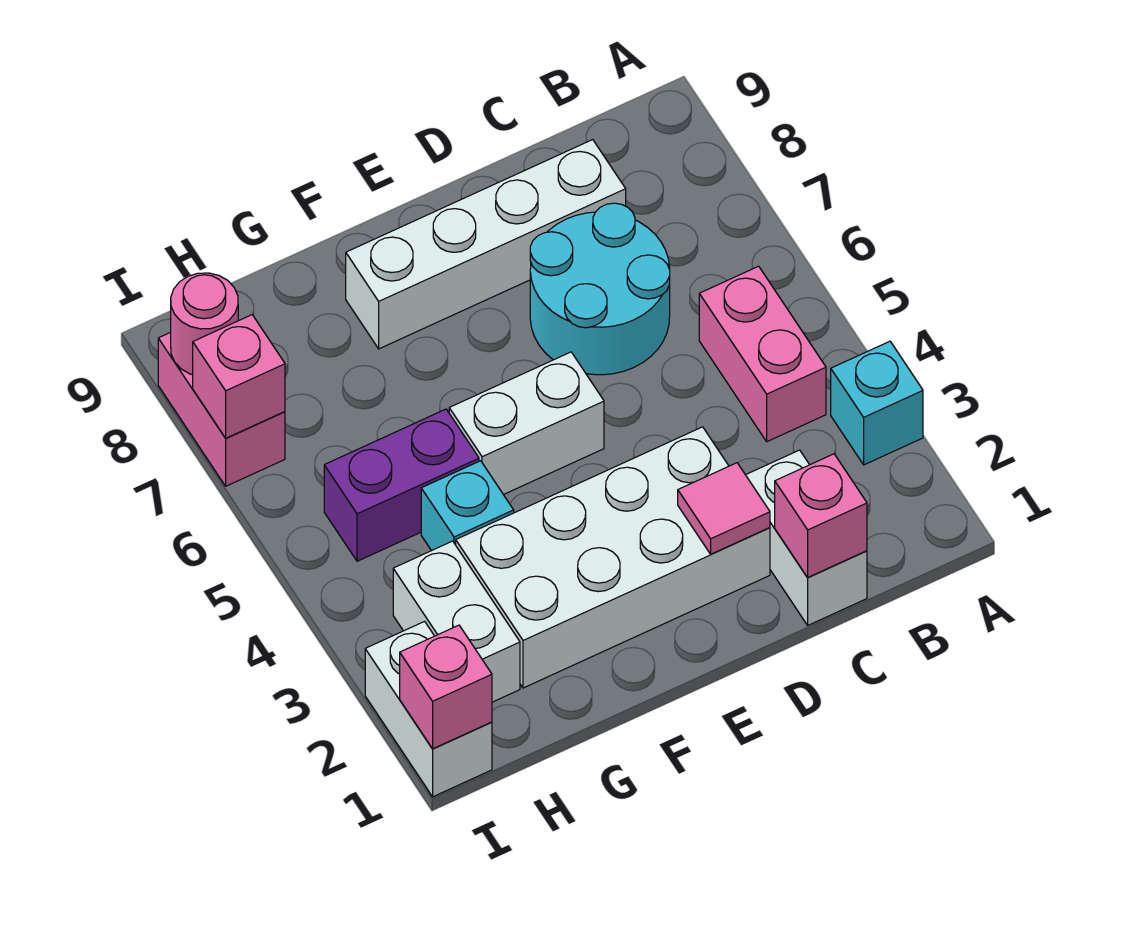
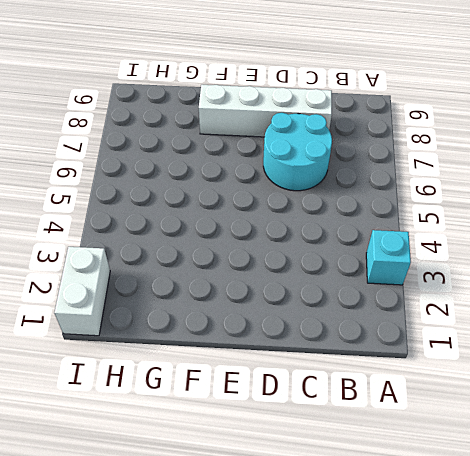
none -> pink brick B4:B5 level 1
none -> white brick C1:C2 level 1
none -> white brick D2:G3 level 1

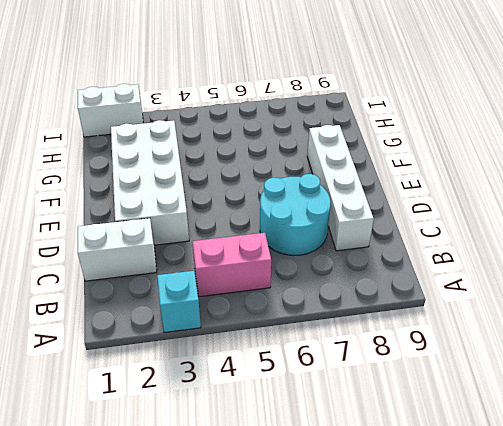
none -> white brick E5:F5 level 1
none -> cyan brick G4 level 1
none -> purple brick G5:H5 level 1

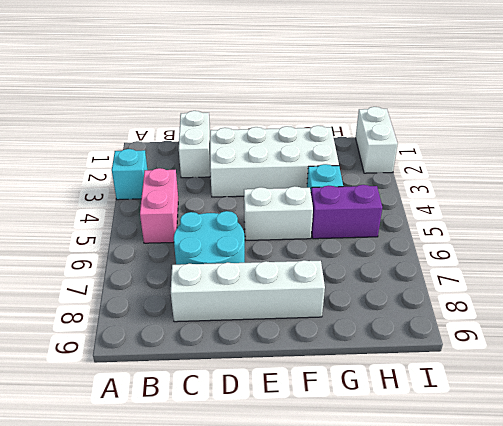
none -> white brick H2:H3 level 1
none -> pink brick I7:I8 level 1
none -> pink brick C1 level 2

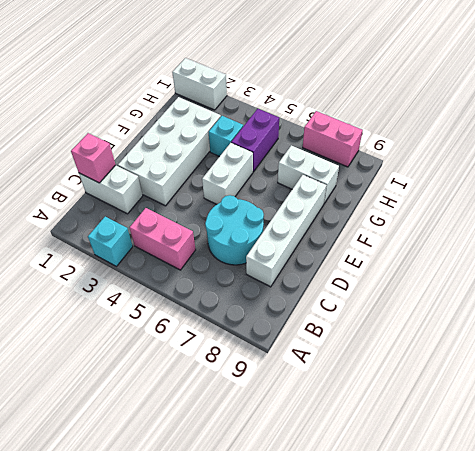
white brick G7:G8 level 1 -> white brick H2:H3 level 1
none -> pink tile D2 level 2
none -> pink brick I1 level 2
none -> pink brick I7 level 2

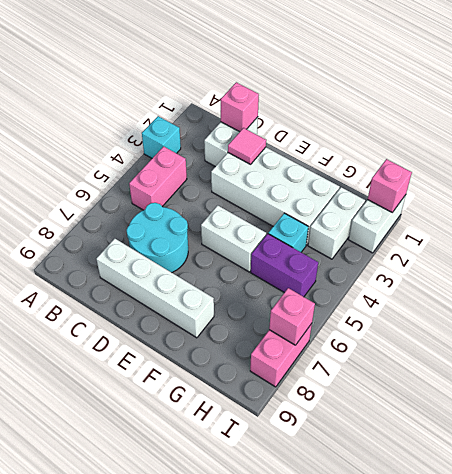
none -> pink round brick I8 level 2

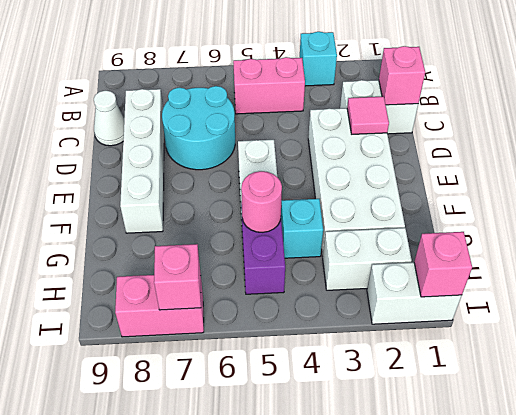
white cone C9 level 1 -> none
pink round brick G5 level 2 -> pink round brick I8 level 2

